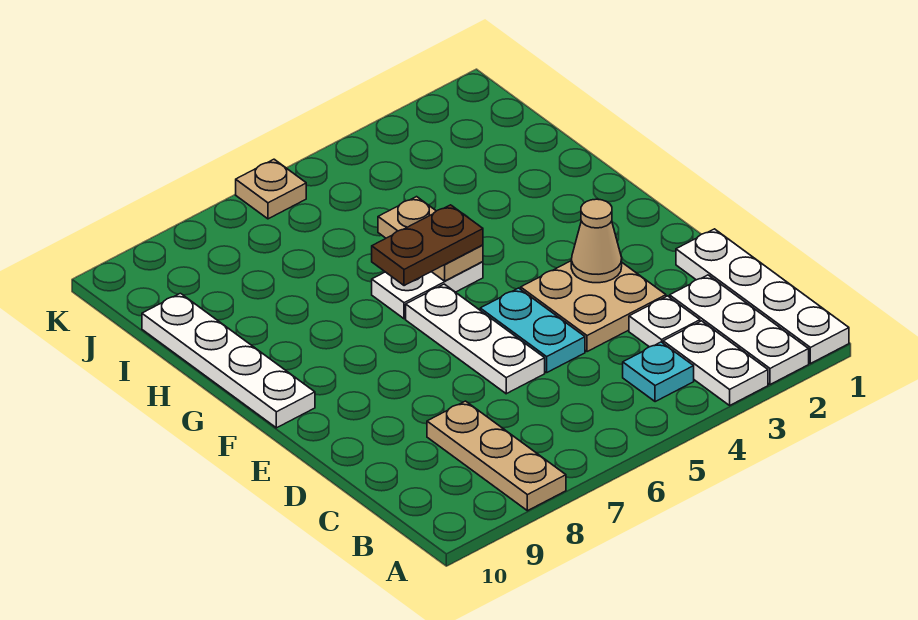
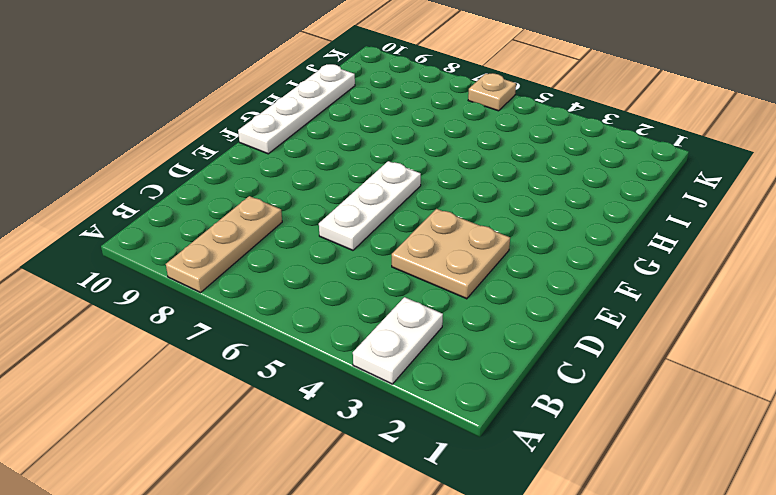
none -> white plate A1:D1 level 1
none -> white plate A2:C2 level 1
none -> cyan plate B4 level 1

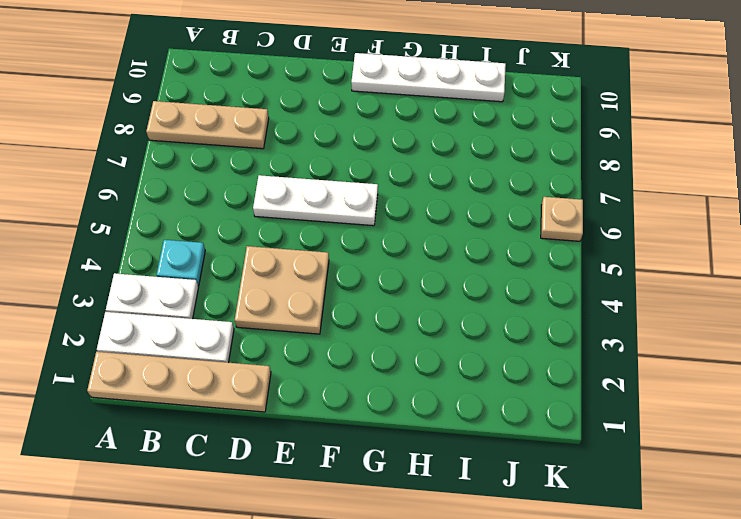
tan plate A1:D1 level 1 -> white plate A1:D1 level 1
none -> white plate C3 level 1
none -> cyan plate D5:E5 level 1
none -> white plate G5:G6 level 1

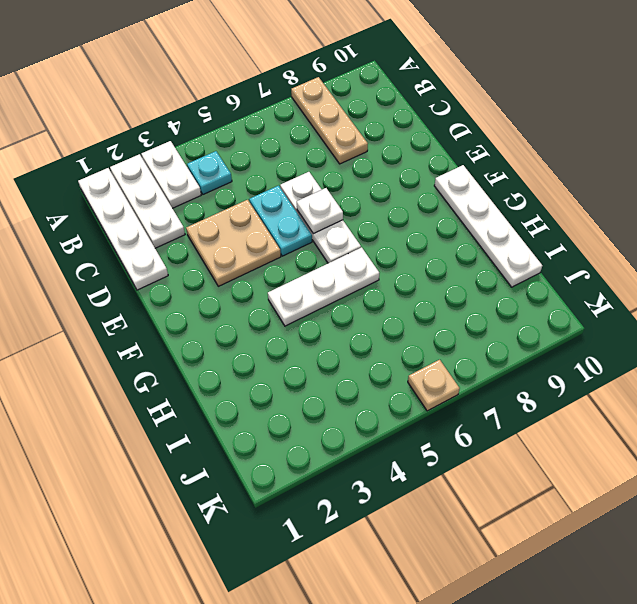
white plate E6 level 2 -> white plate C3 level 1
white plate G4:G6 level 1 -> white plate G5:G6 level 1
none -> tan cone E3 level 2
none -> tan plate G5:H5 level 2
none -> brown plate G5:G6 level 3

